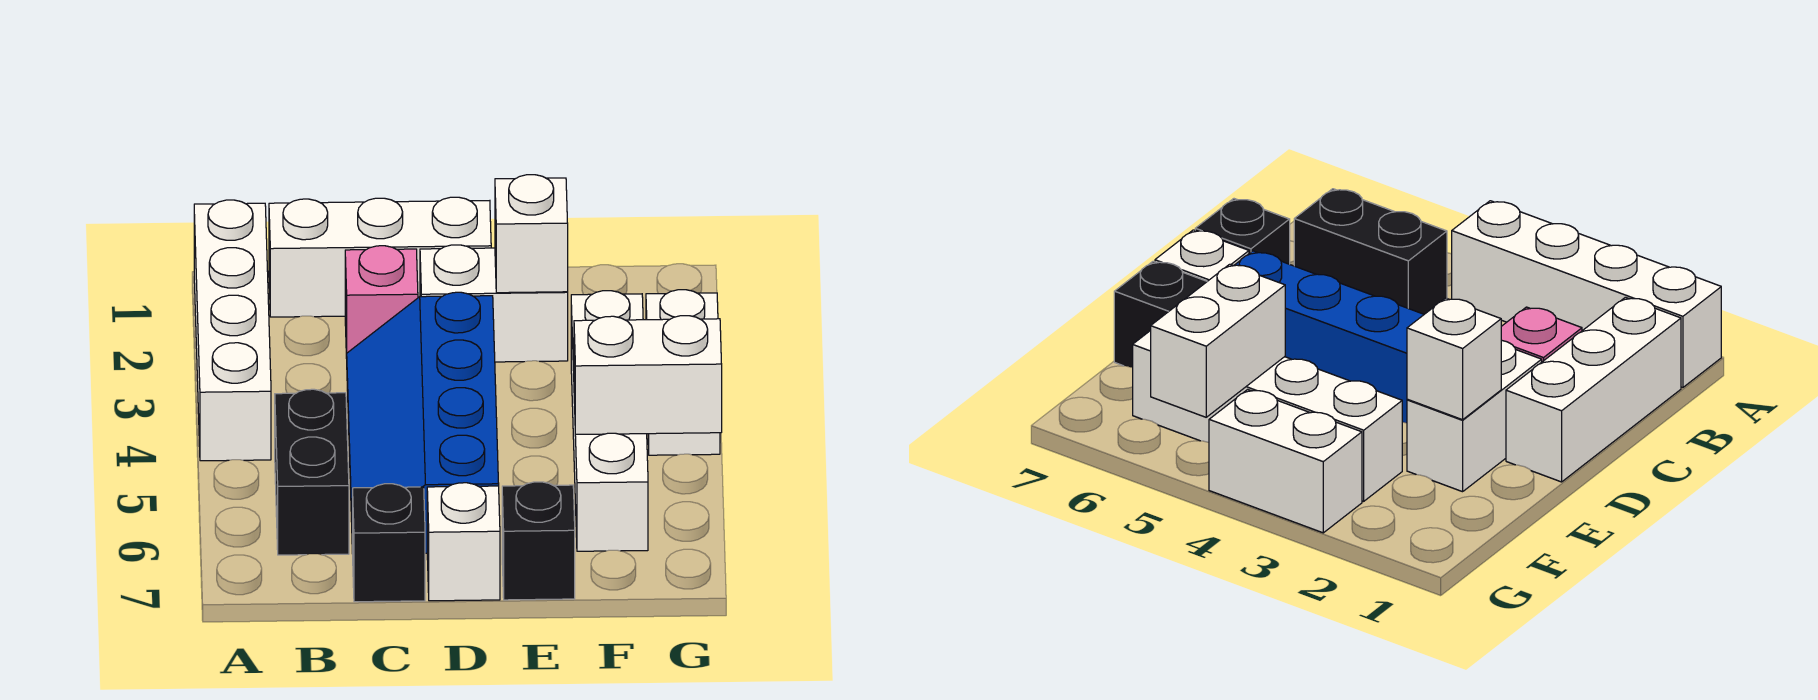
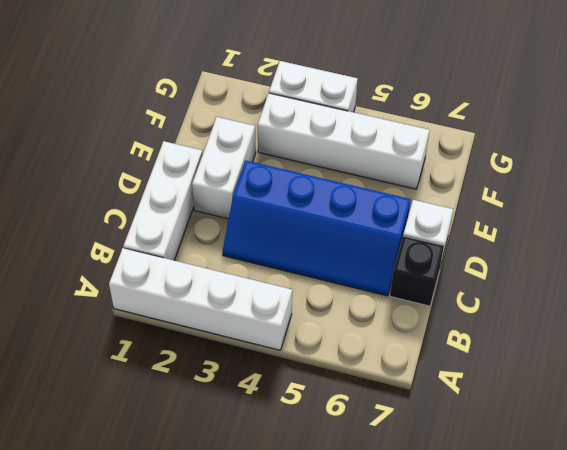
none -> black brick B5:B6 level 1
none -> pink brick C2 level 1
none -> black brick E7 level 1

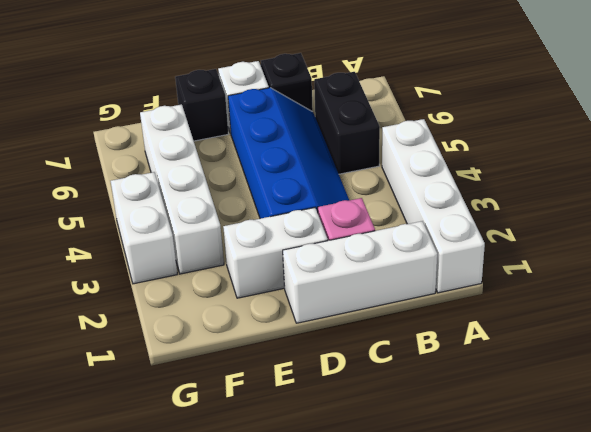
none -> white brick E2 level 2
none -> white brick F5:G5 level 2

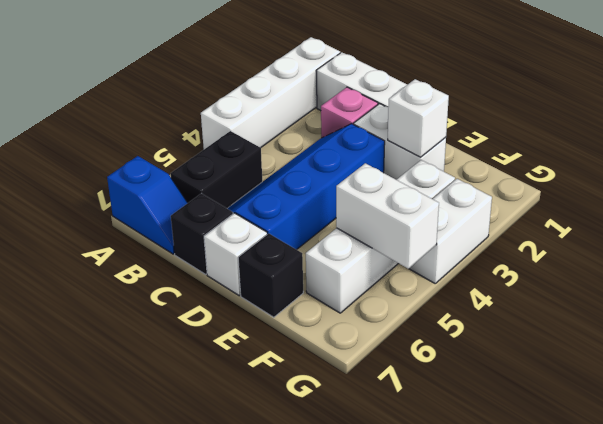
blue slope A7:B7 level 1 top A -> none

